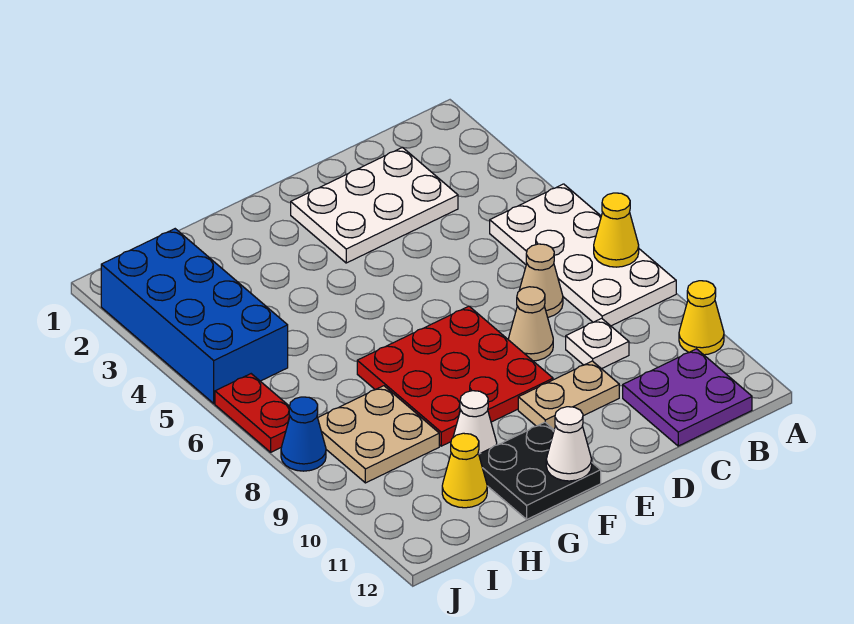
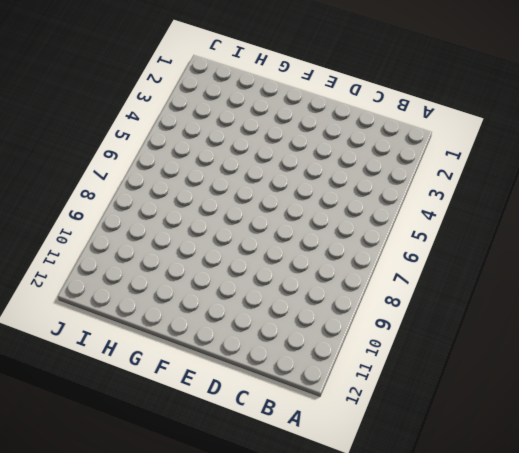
none -> white plate A5:B8 level 1
none -> yellow cone A10 level 1
none -> purple plate B11:C12 level 1

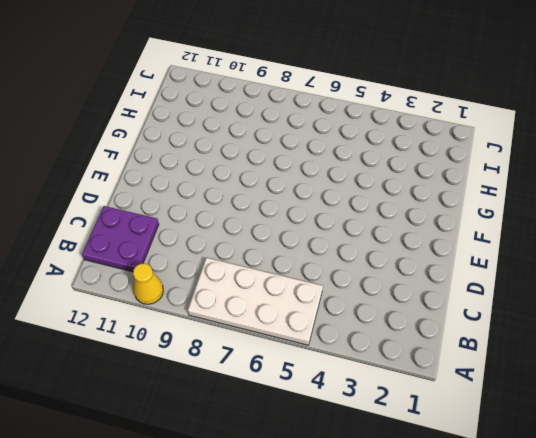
none -> white plate C2:E3 level 1
none -> tan cone C7 level 1
none -> white plate C9 level 1

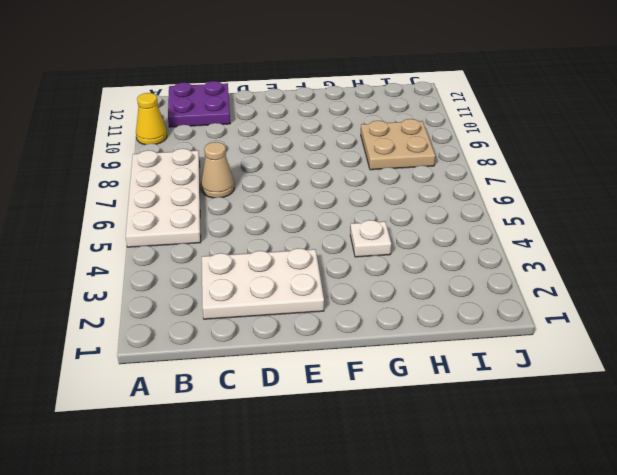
white plate G4 level 1 -> white plate C9 level 1
none -> tan cone D8 level 1
none -> tan plate D10:E10 level 1
none -> red plate E7:G9 level 1

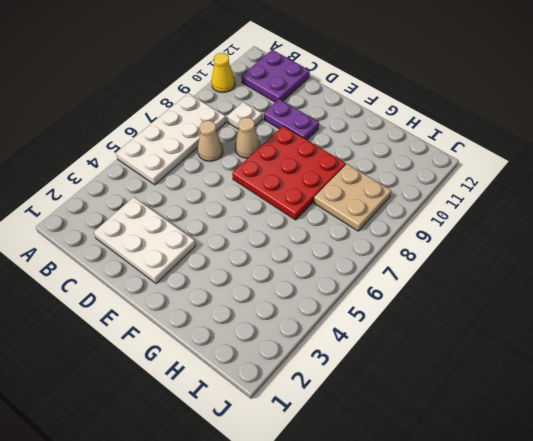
purple plate D10:E10 level 1 -> tan plate D10:E10 level 1
none -> black plate F11:G12 level 1
none -> white cone G10 level 1
none -> yellow cone H11 level 1

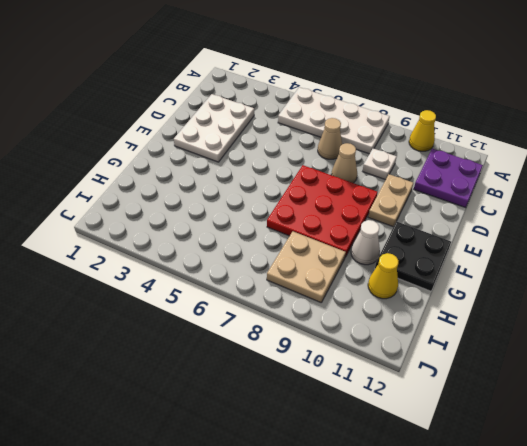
none -> blue brick I2:J5 level 1
none -> red plate J6:J7 level 1
none -> blue cone J8 level 1

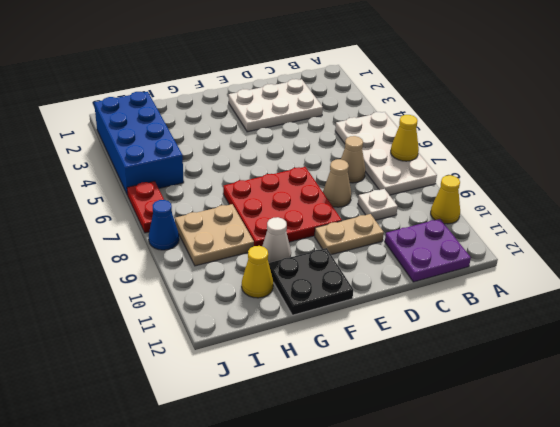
none -> white cone F12 level 2

